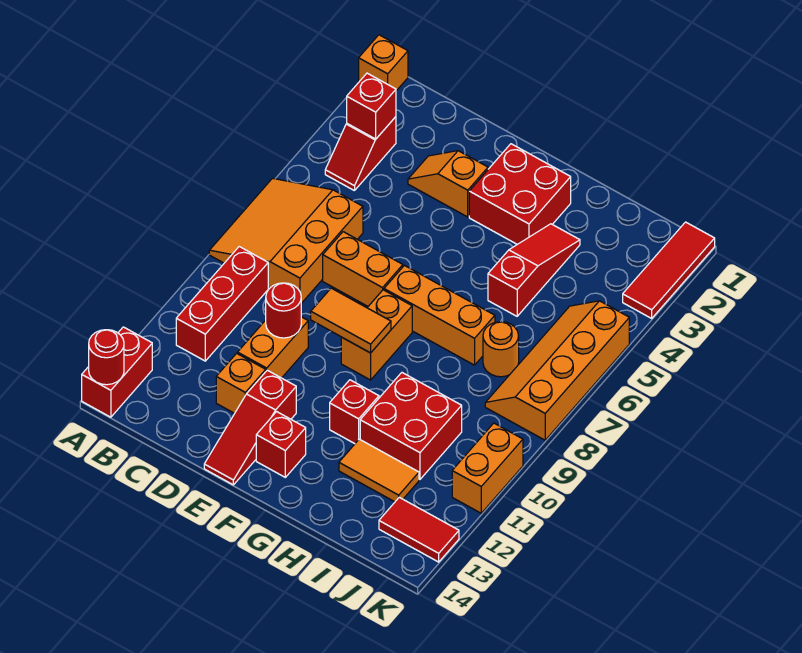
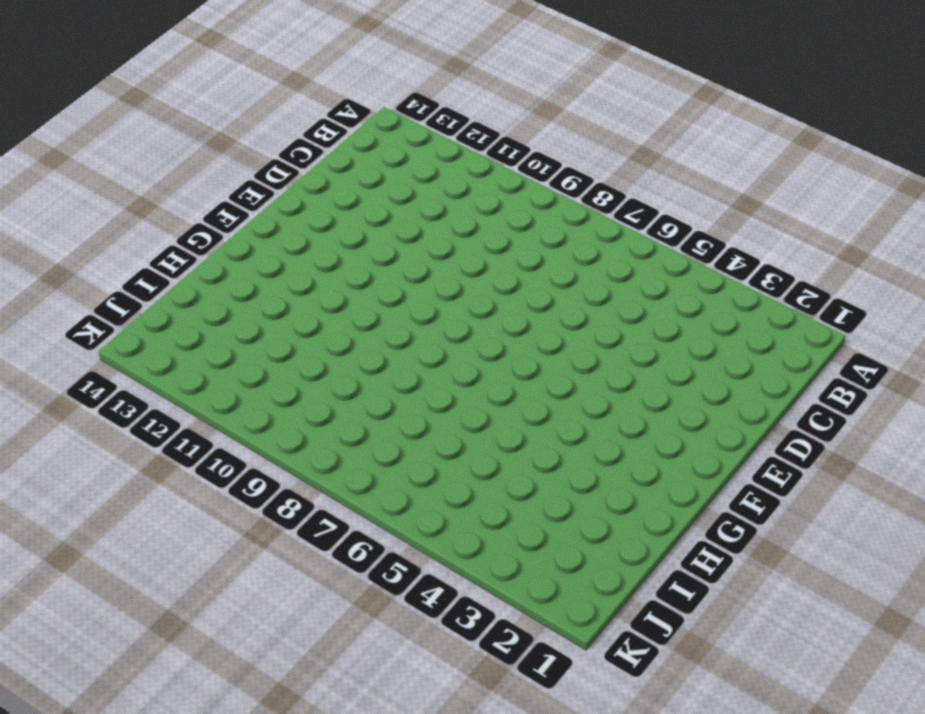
none -> orange brick A1 level 1
none -> orange slope A6:C8 level 1 top C
none -> red brick A13:A14 level 1

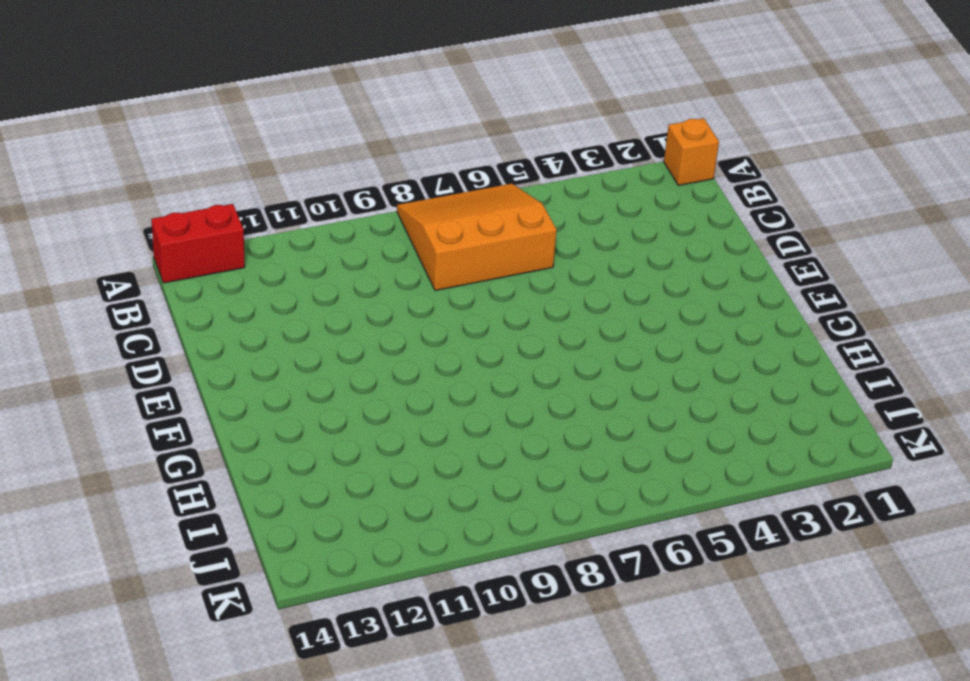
none -> red slope B3:B4 level 1 top 3
none -> red brick B9:B11 level 1
none -> orange slope D3:E3 level 1 top E

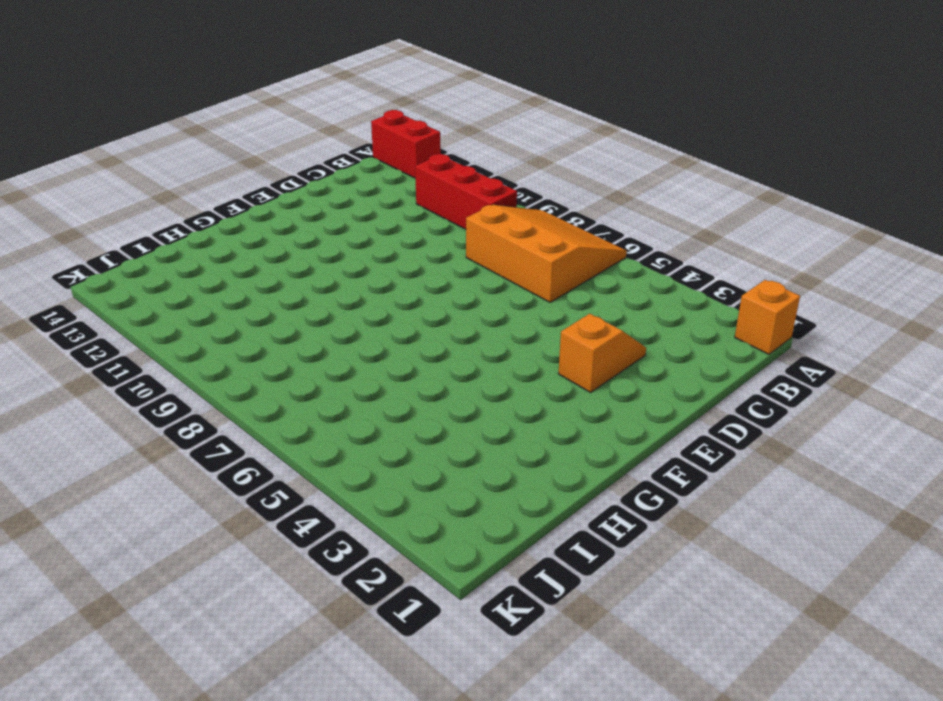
none -> red slope B3:B4 level 1 top 3
none -> orange brick D7:E7 level 1
none -> orange brick D10:D11 level 1

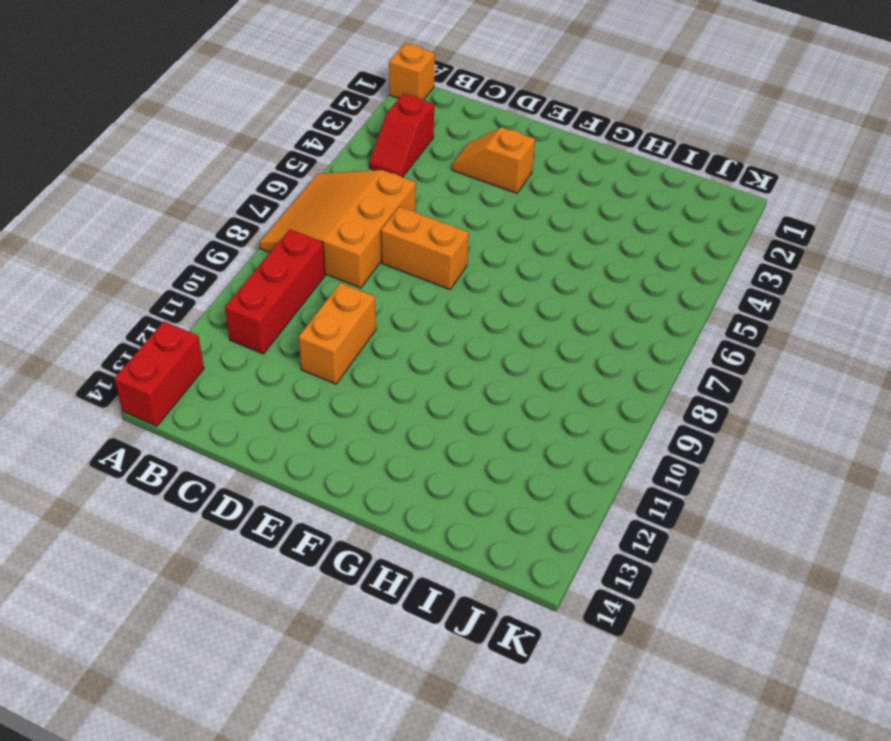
none -> orange brick D12 level 1
none -> red slope E12:E14 level 1 top 12
none -> red brick F2:G3 level 1

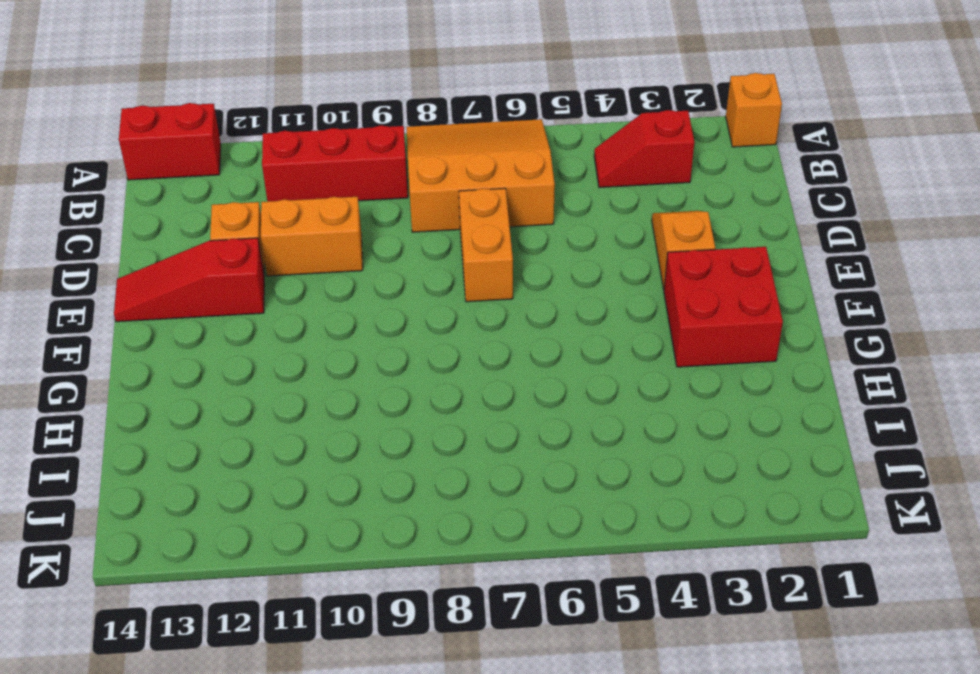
none -> orange brick F7:H7 level 1
none -> orange brick F8:F9 level 1
none -> red brick F13 level 1

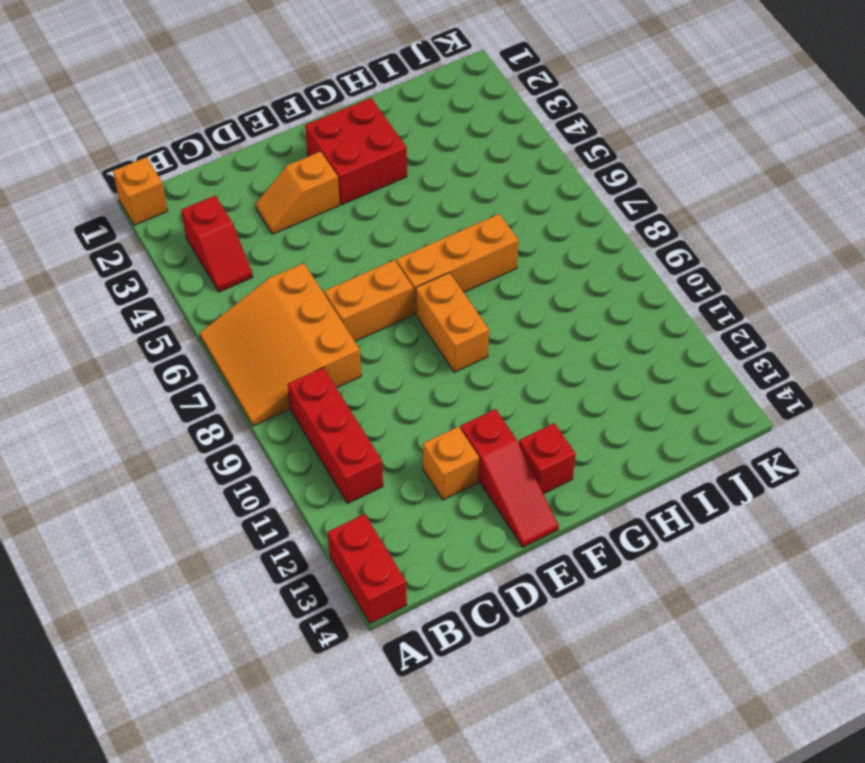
none -> orange brick D10:D11 level 1
none -> red brick G11 level 1
none -> red slope H3:H5 level 1 top 5

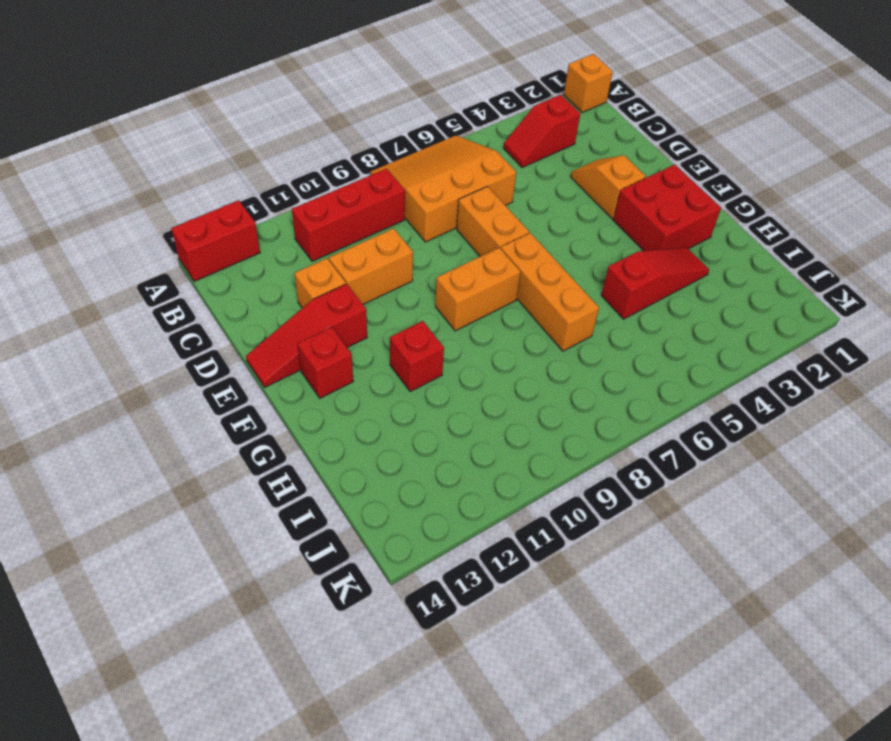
none -> red brick H10:I11 level 1
none -> orange tile H12:I12 level 1
none -> orange round brick I7 level 1

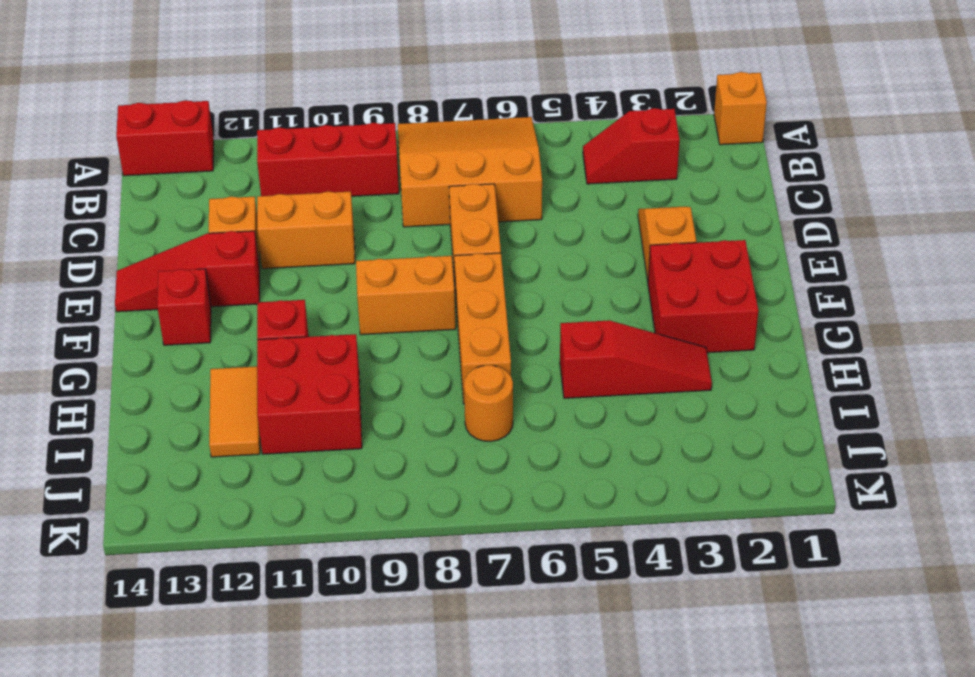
none -> orange slope J5:K8 level 1 top K
none -> red tile J13:K13 level 1
none -> red tile K1:K3 level 1

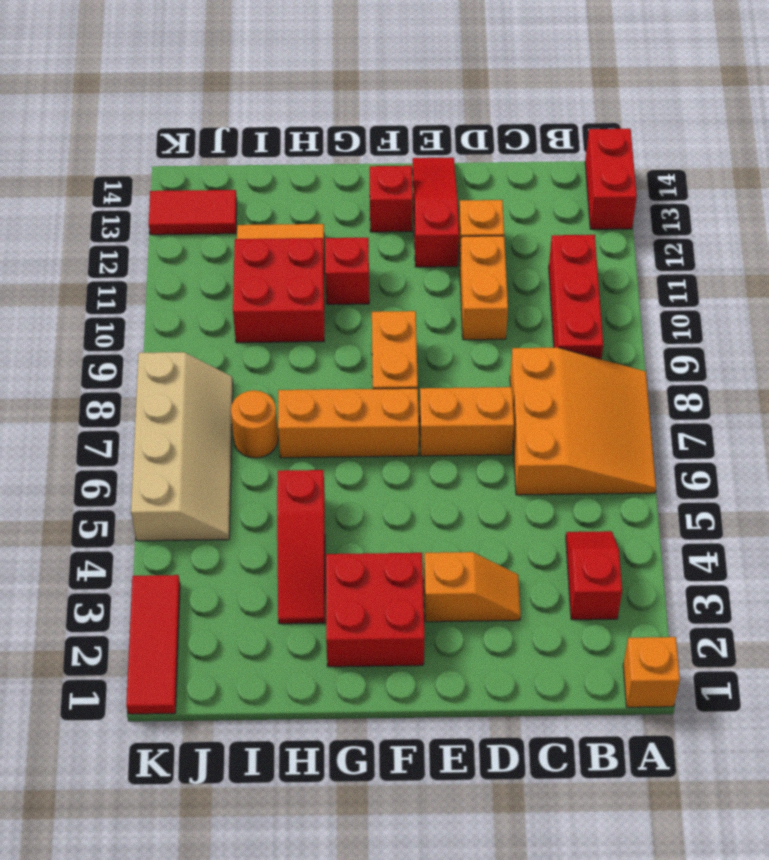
tan slope J5:K8 level 1 top K -> orange slope J5:K8 level 1 top K
none -> orange brick K10:K11 level 1
none -> red round brick A14 level 2
none -> red brick B3 level 2

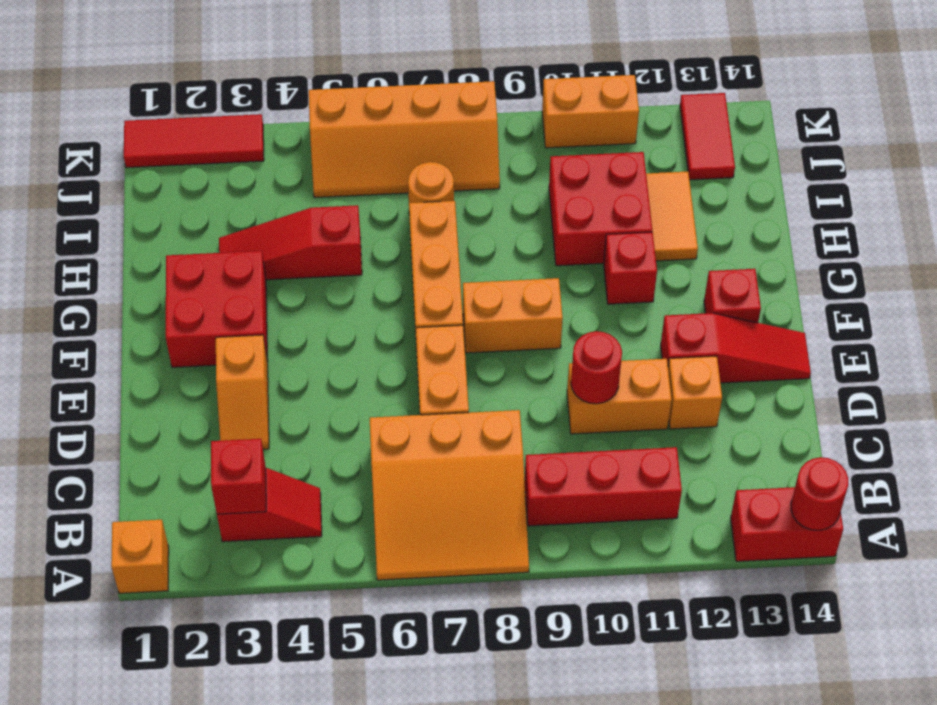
none -> orange tile E9:F9 level 2

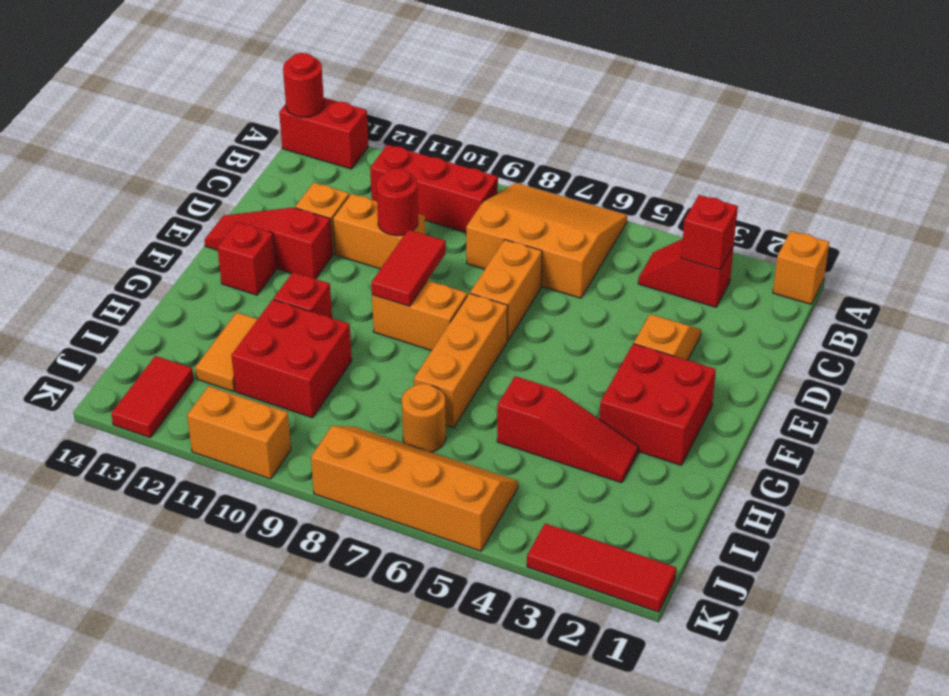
red tile E9:F9 level 2 -> orange tile E9:F9 level 2

